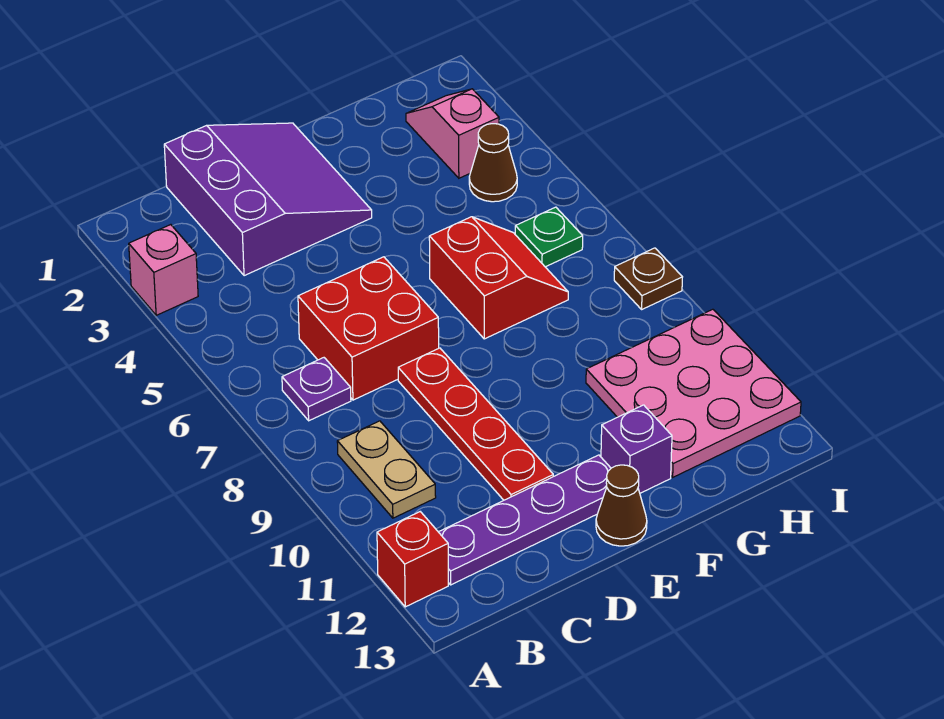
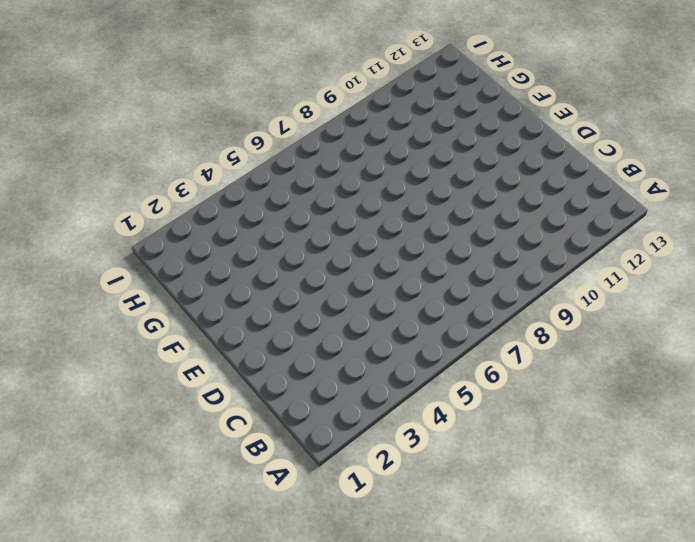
none -> pink brick A3 level 1
none -> red brick A12 level 1
none -> purple plate B7 level 1

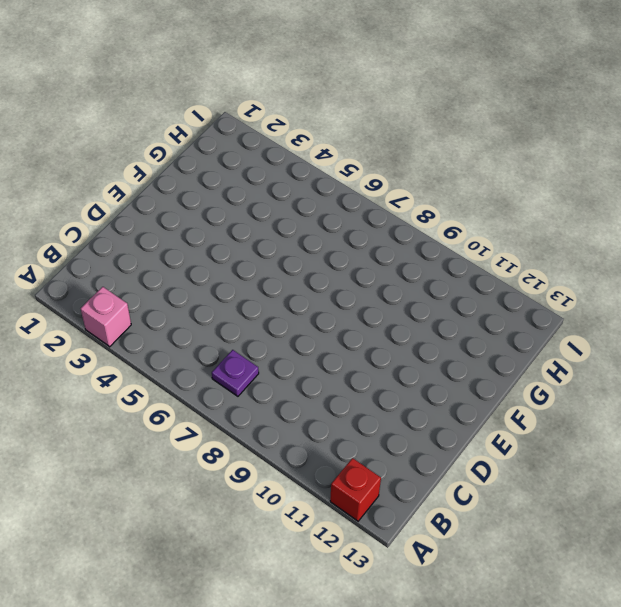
none -> tan plate B9:B10 level 1
none -> purple plate B12:E12 level 1
none -> purple slope C1:E3 level 1 top C

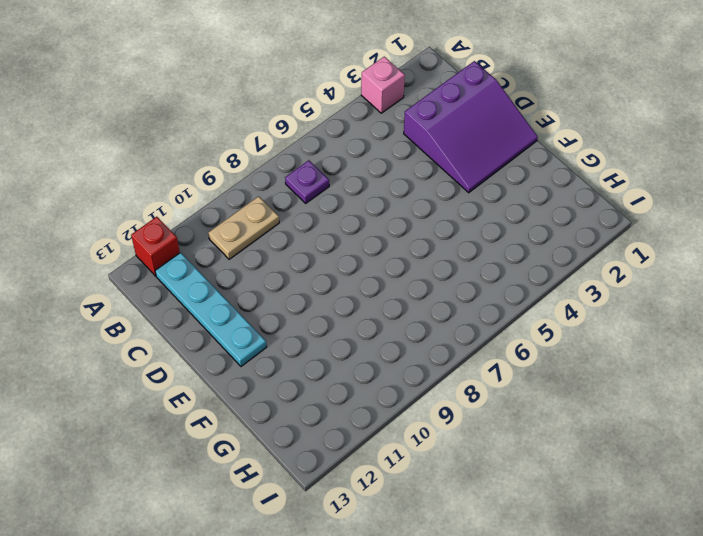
cyan plate B12:E12 level 1 -> purple plate B12:E12 level 1
none -> red brick C6:D7 level 1
none -> red plate D8:D11 level 1
none -> brown cone E13 level 1

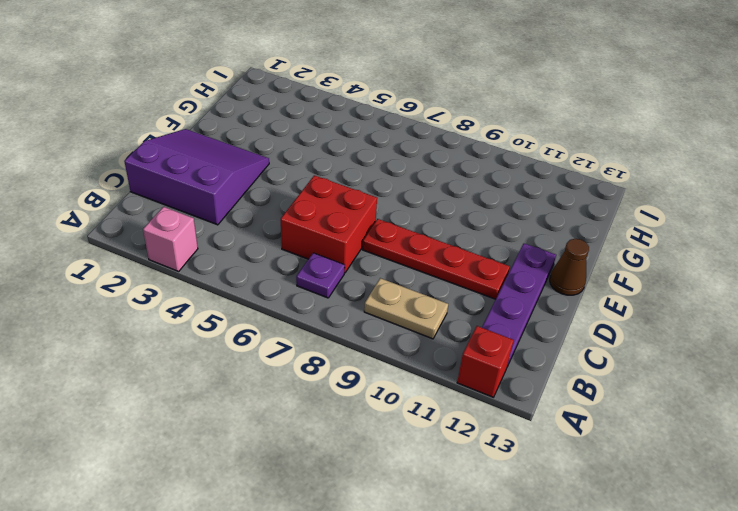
none -> red slope F6:G7 level 1 top F
none -> purple brick F12 level 1
none -> pink plate G10:I12 level 1

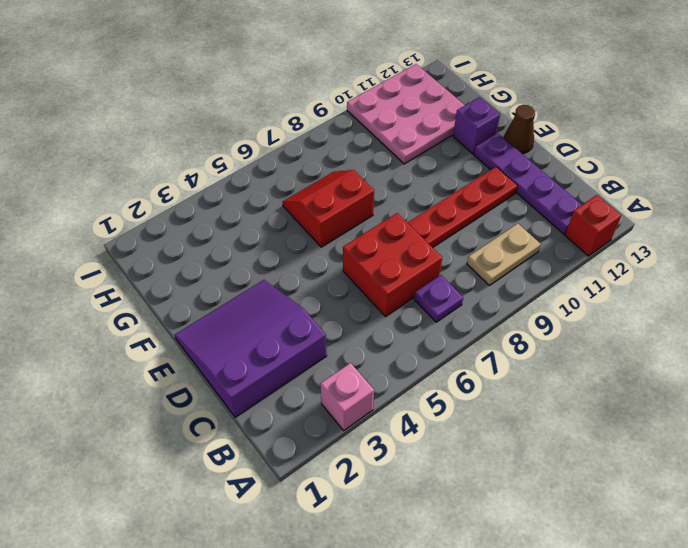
none -> pink slope H2:H3 level 1 top 3
none -> brown cone H4 level 1
none -> green plate H6 level 1

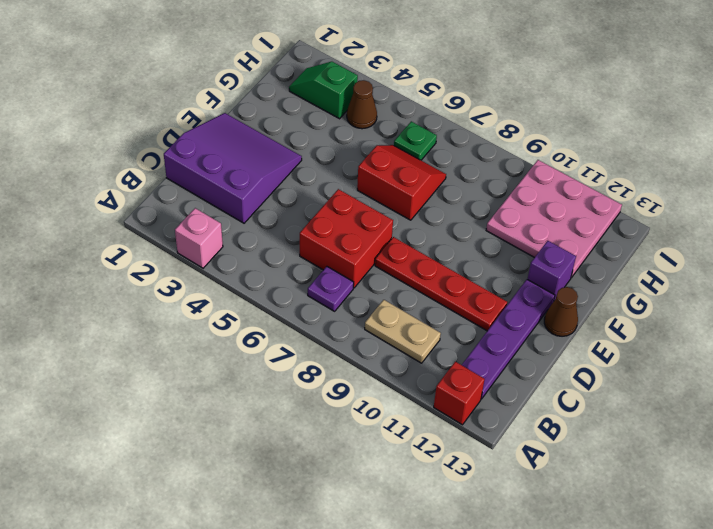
green slope H2:H3 level 1 top 3 -> pink slope H2:H3 level 1 top 3
none -> brown plate I8 level 1

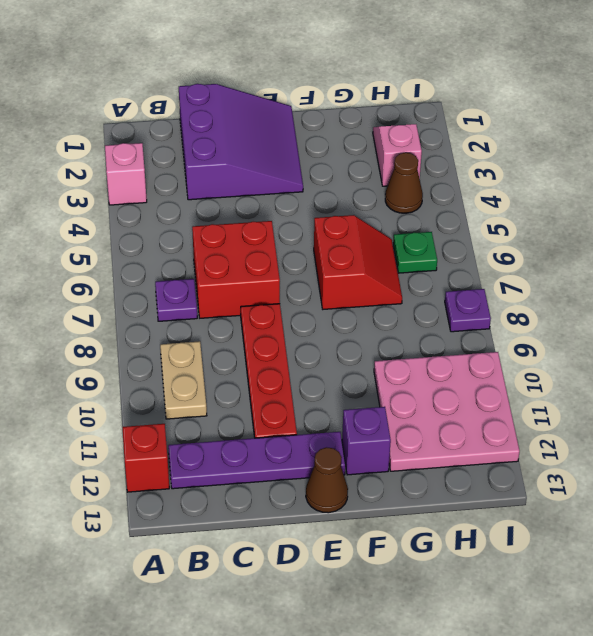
purple plate I8 level 1 -> brown plate I8 level 1

